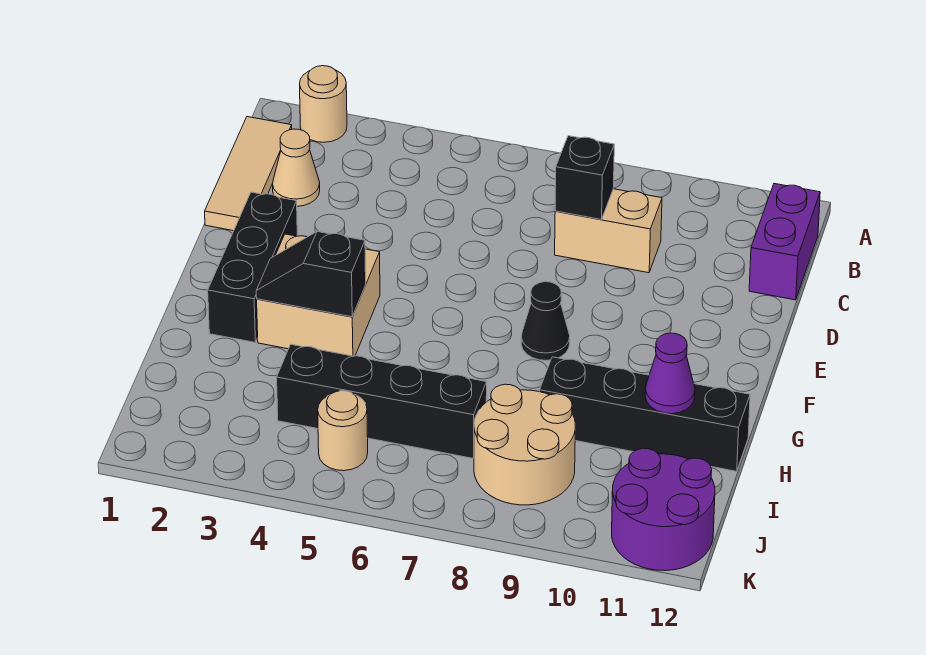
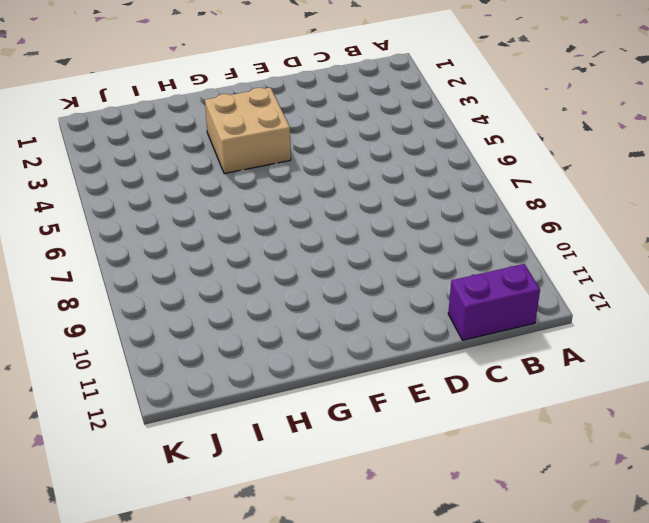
none -> tan round brick A2 level 1
none -> tan tile B1:D1 level 1
none -> tan cone C2 level 1

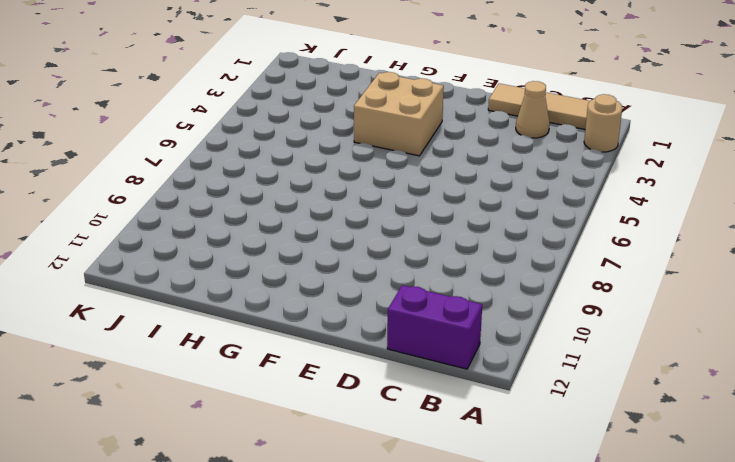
none -> tan brick C8:C9 level 1
none -> black brick E2:G2 level 1
none -> black cone F8 level 1

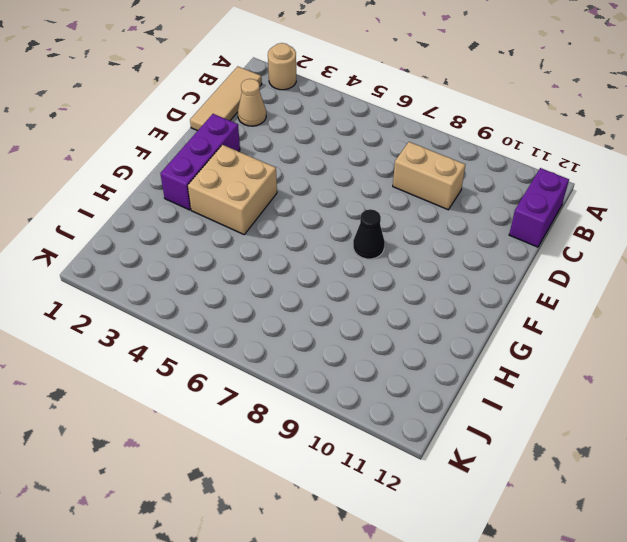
purple brick E2:G2 level 1 -> black brick E2:G2 level 1
none -> black brick H9:H12 level 1
none -> black brick I4:I7 level 1
none -> tan round brick I8:J9 level 1

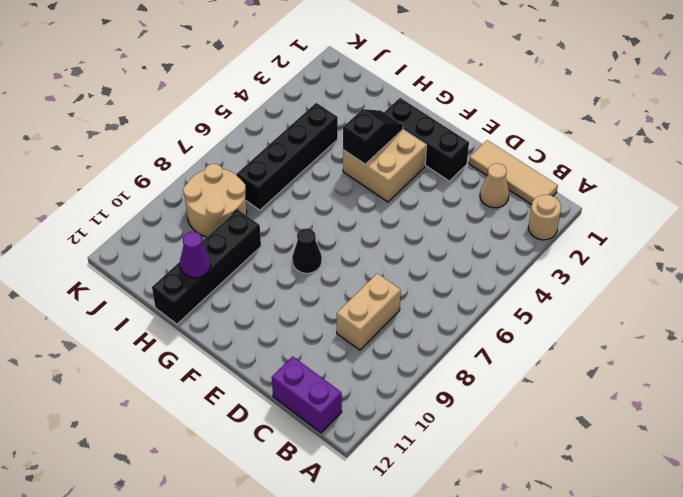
none -> tan round brick J5 level 1
none -> purple round brick J11:K12 level 1
none -> black brick C8 level 2

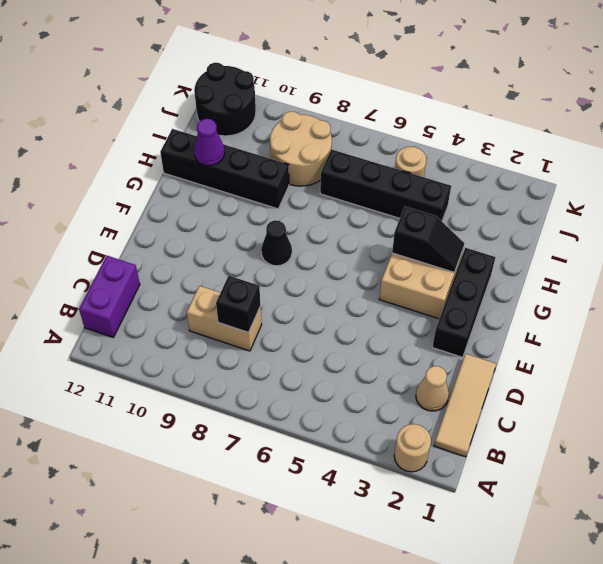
black round brick J11:K12 level 1 -> purple round brick J11:K12 level 1

